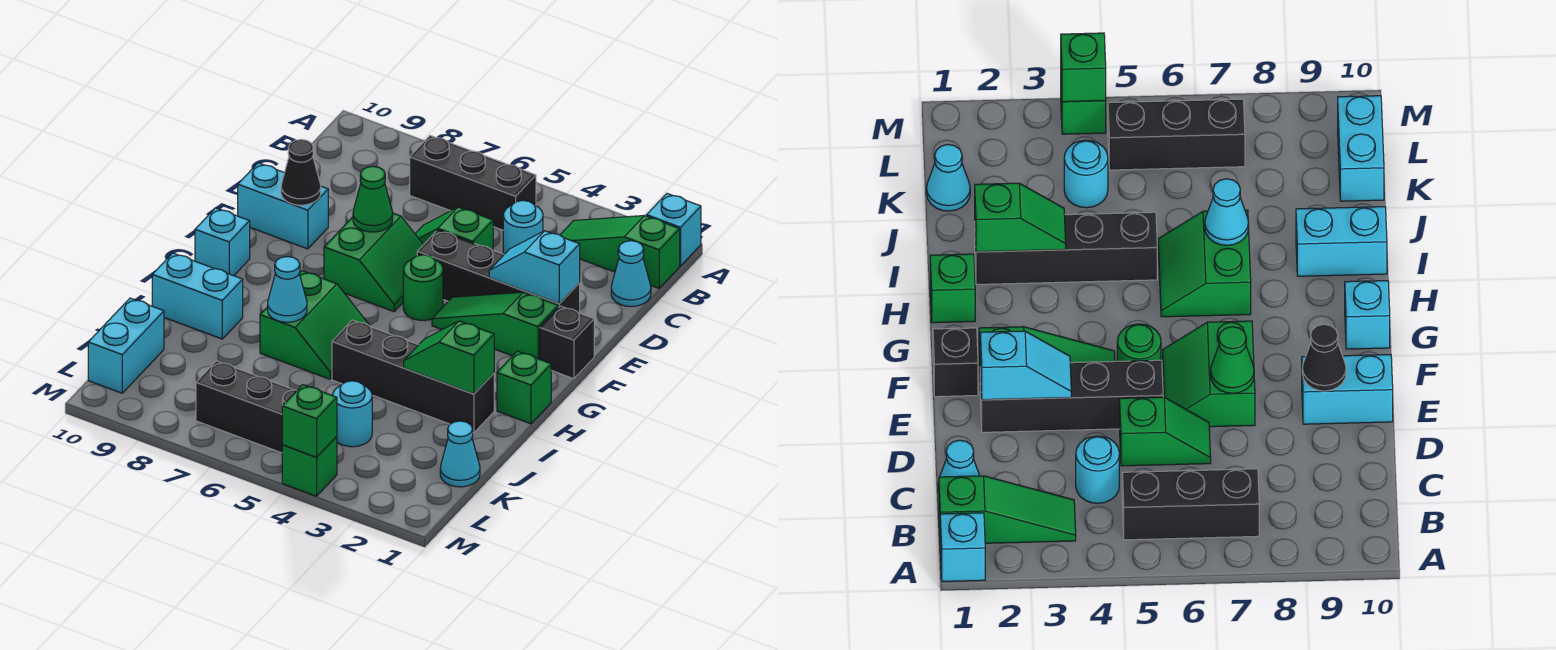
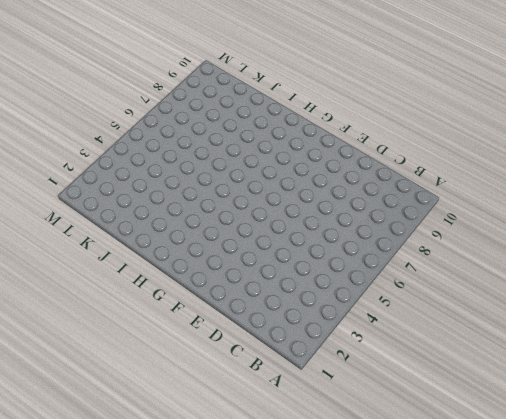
none -> cyan brick A1 level 1
none -> green slope B1:B3 level 1 top 1
none -> black brick B5:B7 level 1

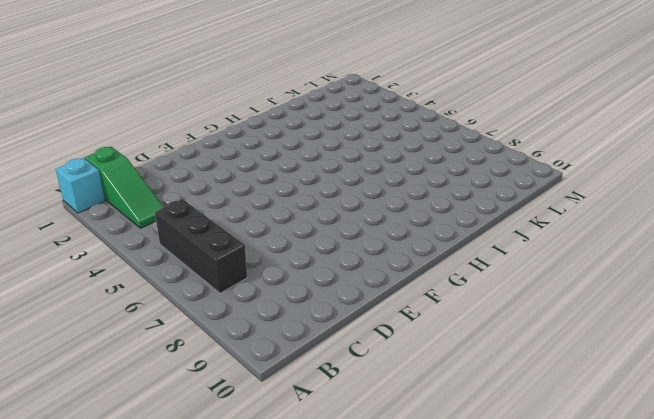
none -> cyan cone C1 level 1
none -> cyan round brick C4 level 1
none -> green slope D5:D6 level 1 top 5

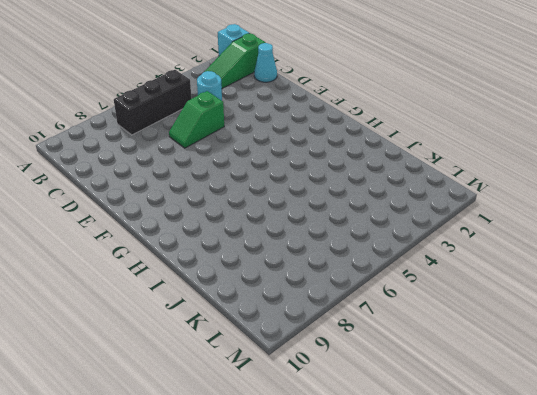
none -> black brick E2:E5 level 1
none -> green slope E6:F7 level 1 top 7
none -> cyan brick E9:E10 level 1

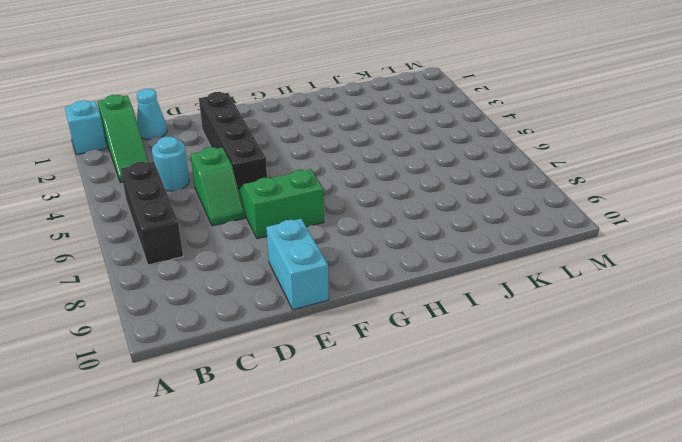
none -> black brick F1 level 1
none -> green slope F2:F4 level 1 top 2
none -> green round brick F5 level 1

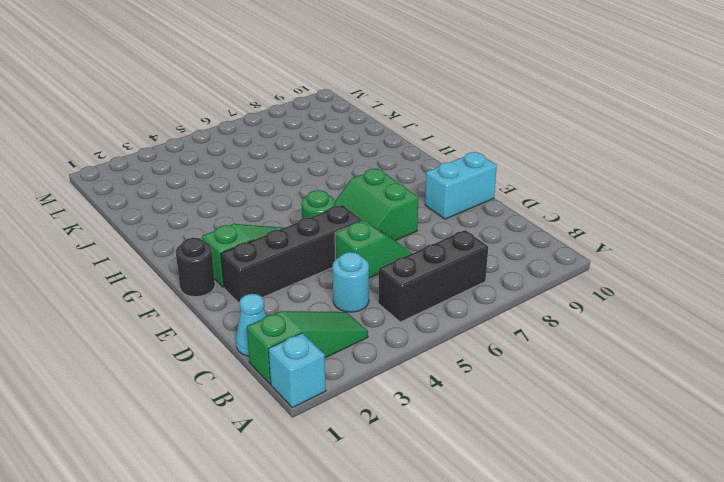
black round brick F1 level 1 -> black brick F1 level 1
none -> cyan brick G10 level 1
none -> green brick H1 level 1
none -> green slope H6:I7 level 1 top 7

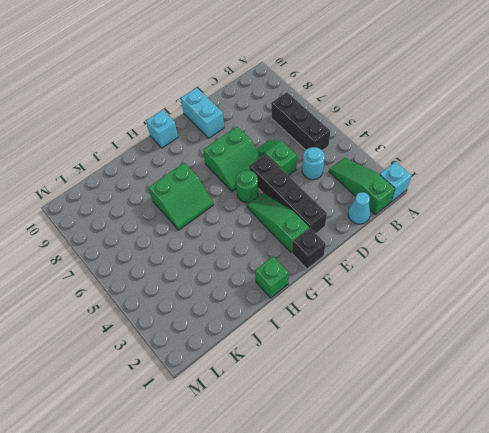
none -> black brick I2:I5 level 1
none -> cyan brick I9:I10 level 1
none -> cyan cone K1 level 1

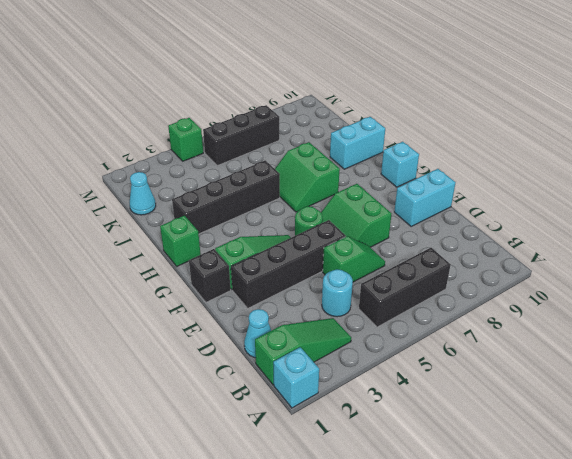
none -> cyan round brick K4 level 1
none -> cyan brick K10:L10 level 1
none -> cyan slope E2:E3 level 2 top 2

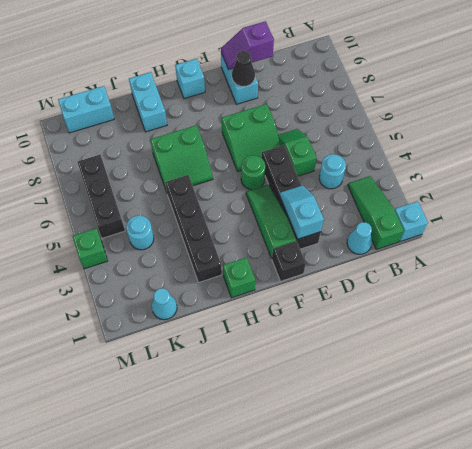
purple slope D10:E10 level 2 top D -> none
none -> black brick B5:B7 level 1
none -> green cone E7 level 2
none -> green slope I2:I3 level 2 top 2

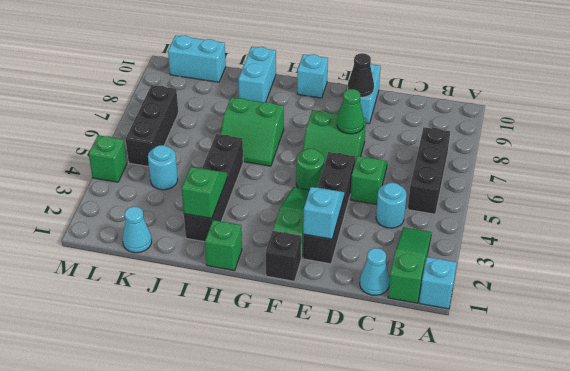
none -> cyan cone I7 level 2
none -> green brick M4 level 2

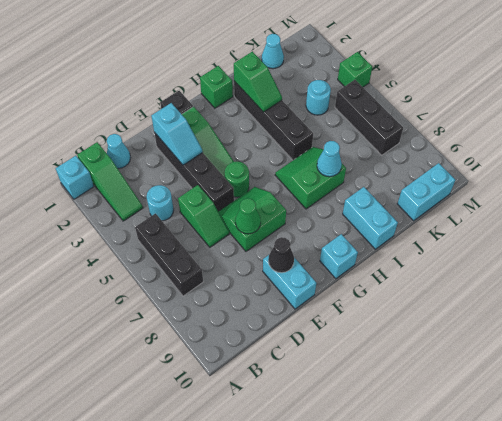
none -> green brick M4 level 2

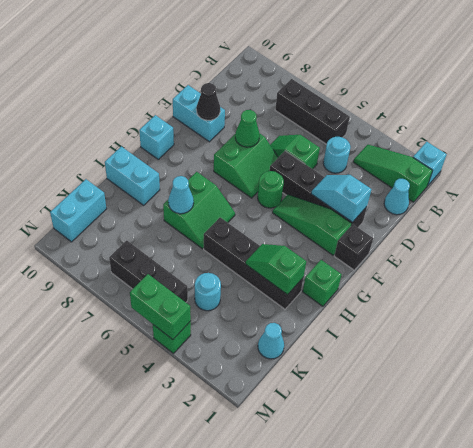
green brick M4:M5 level 2 -> green brick M4 level 2

